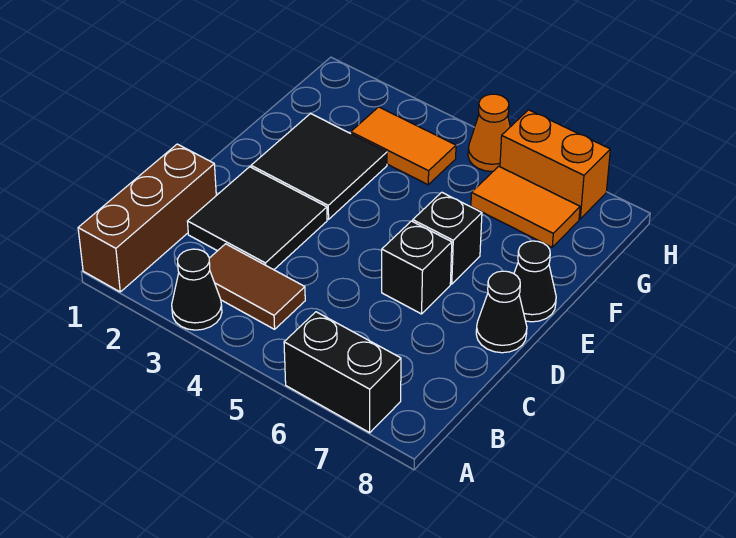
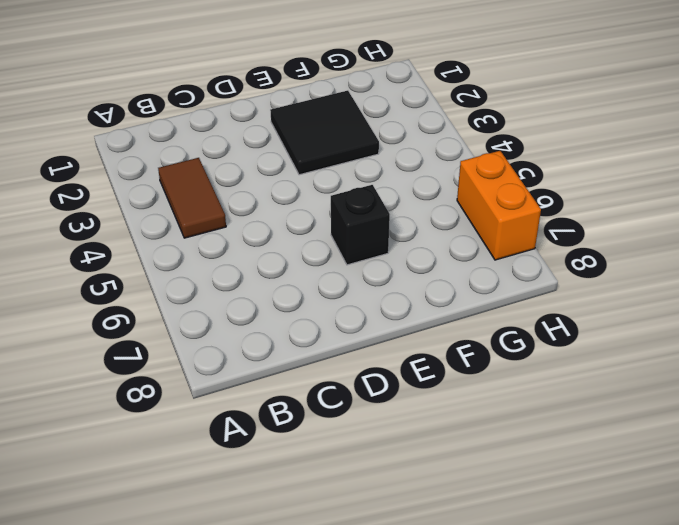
none -> brown brick A1:C1 level 1
none -> black cone A3 level 1
none -> black brick A6:A7 level 1

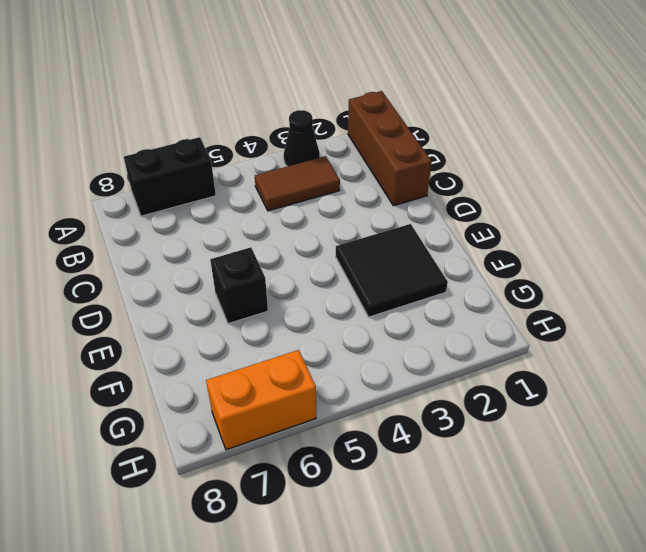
none -> black tile C2:D3 level 1
none -> black brick D6 level 1
none -> black cone D8 level 1

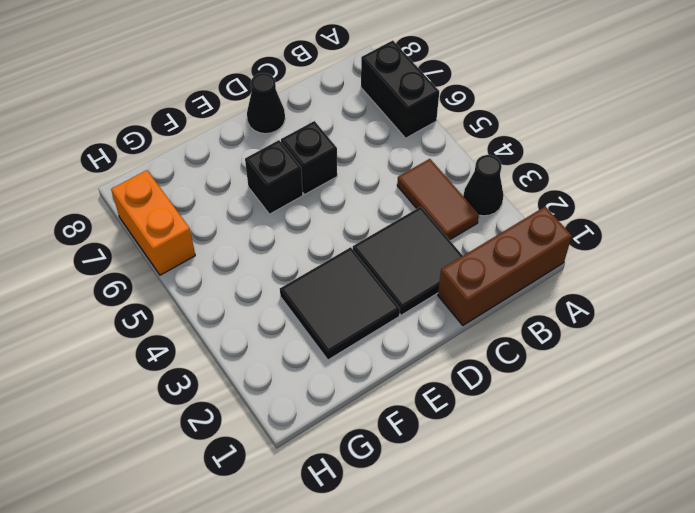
none -> black cone E8 level 1
none -> orange tile G3:G4 level 1
none -> orange tile G6:G7 level 1

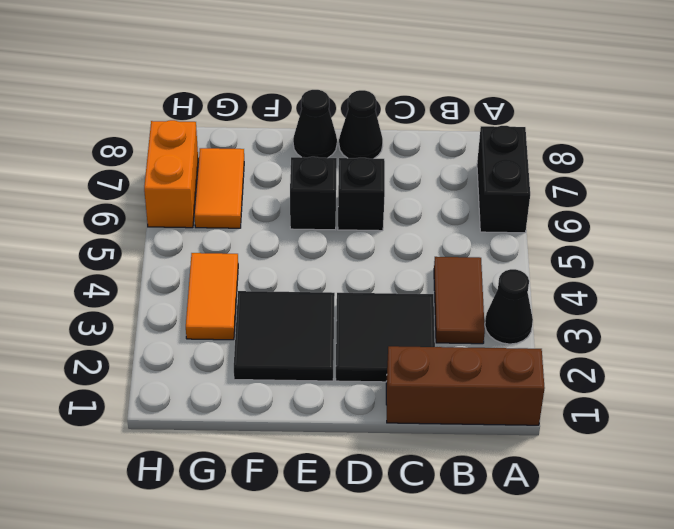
none -> orange cone H5 level 1

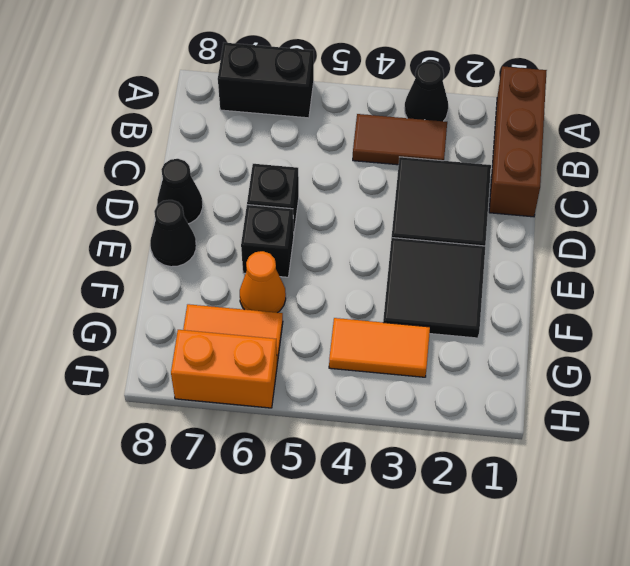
orange cone F6 level 1 -> orange cone H5 level 1

